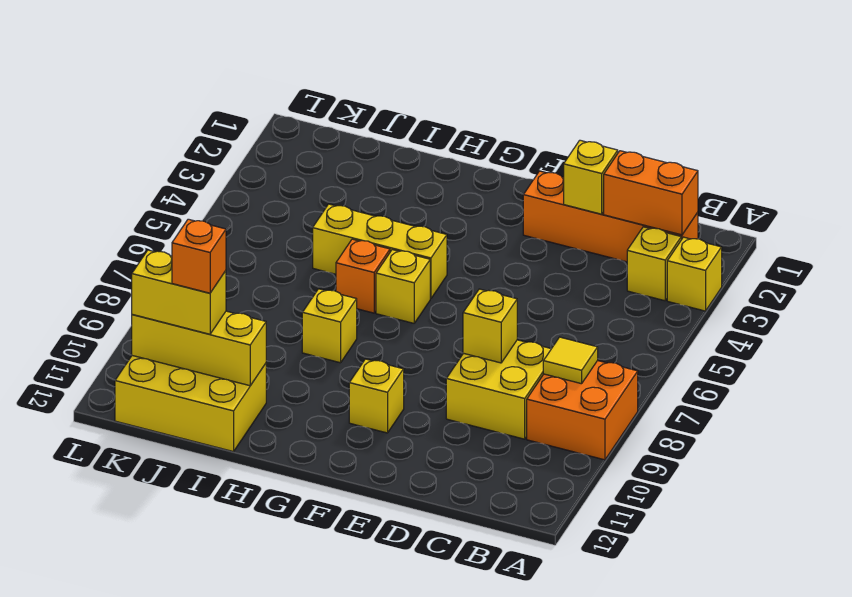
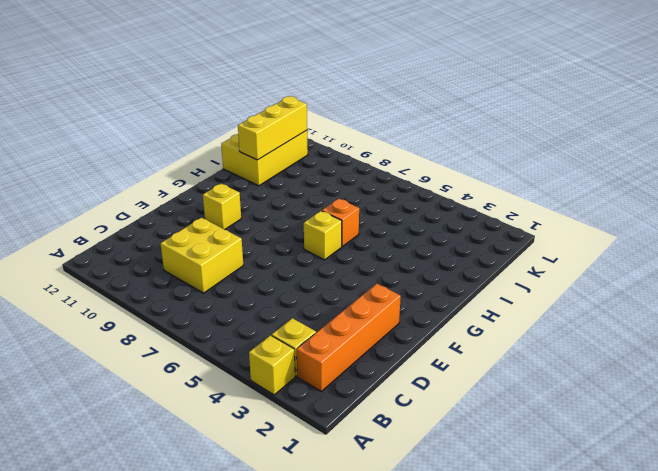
none -> orange brick A8:B9 level 1
none -> yellow brick G5:I5 level 1
none -> yellow brick H8 level 1

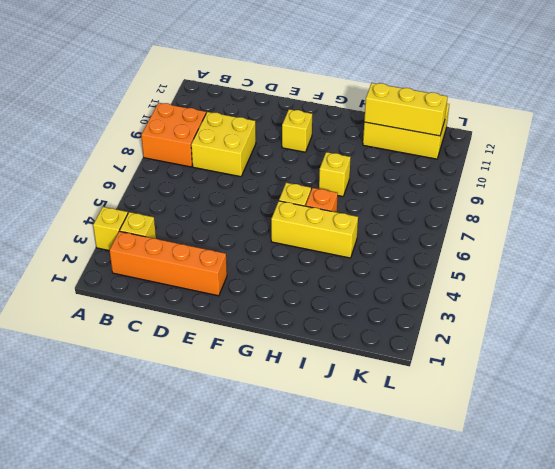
none -> orange brick B2:C2 level 2
none -> yellow tile B8 level 2
none -> yellow brick D2 level 2

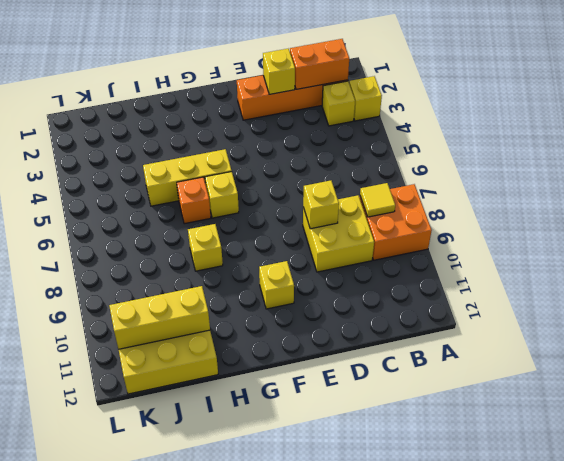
none -> yellow brick J11:K11 level 3
none -> orange brick J11 level 4

